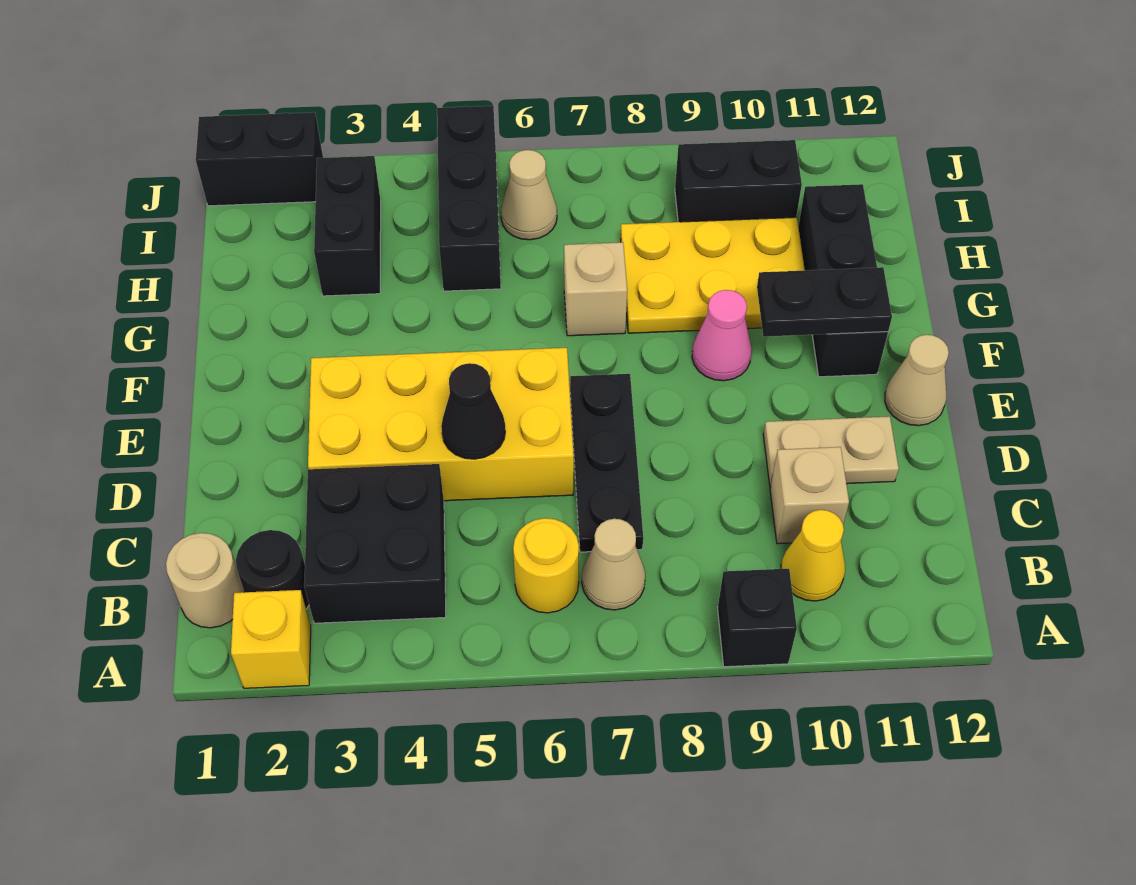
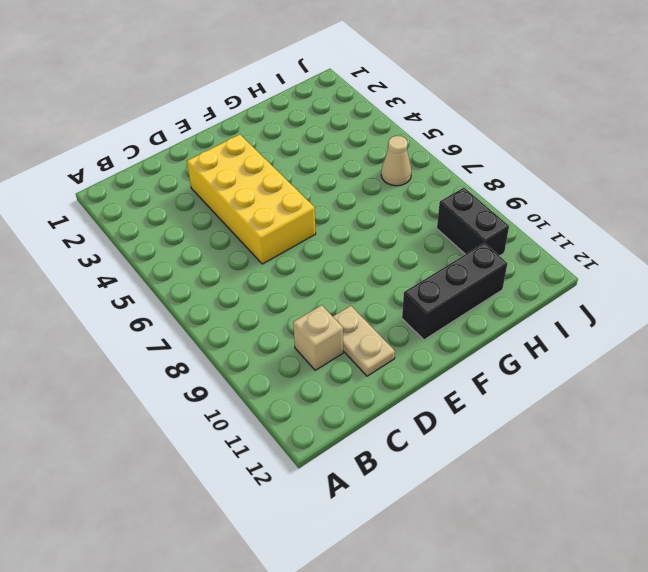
none -> yellow brick A2 level 1
none -> black brick A9 level 1
none -> tan round brick B1 level 1

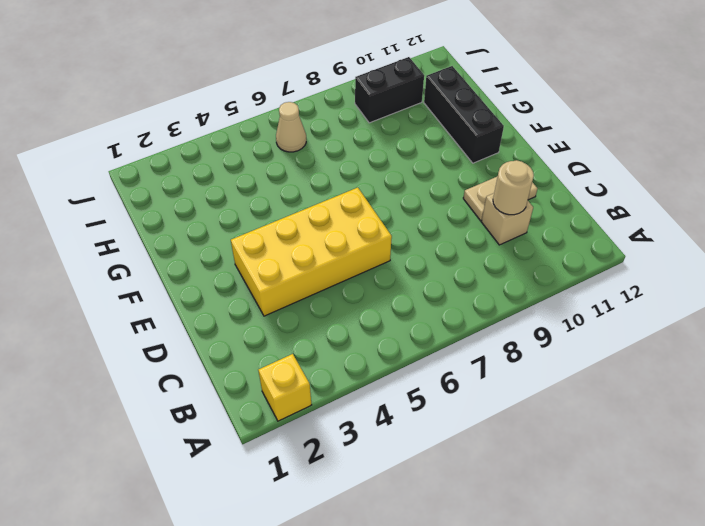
tan round brick C10 level 2 -> tan round brick B1 level 1
none -> black brick A9 level 1
none -> black round brick B2 level 1
none -> black brick B3:C4 level 1

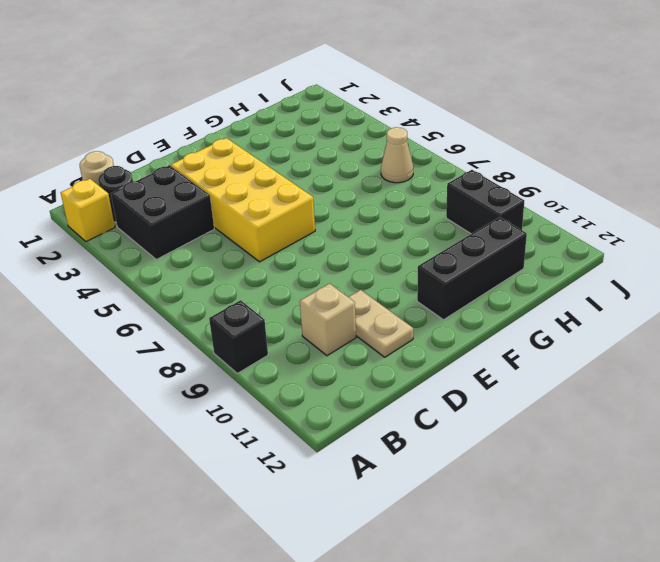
none -> yellow round brick B6 level 1
none -> tan cone B7 level 1
none -> yellow cone B10 level 1

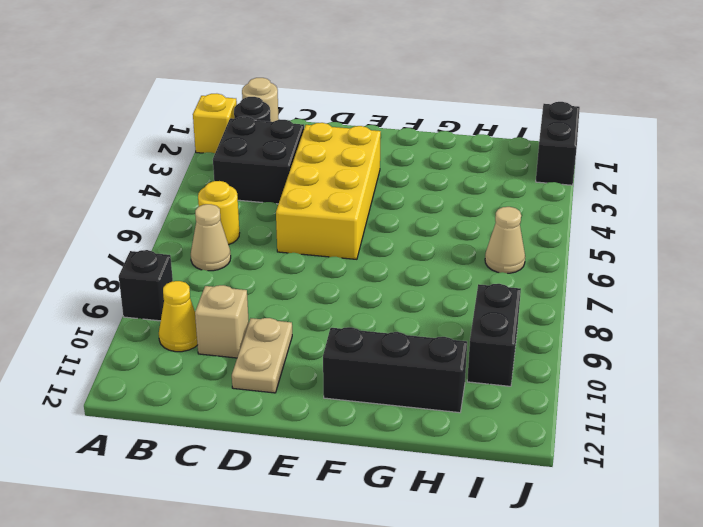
none -> black plate C7:E7 level 1
none -> tan cone E12 level 1
none -> pink cone F9 level 1

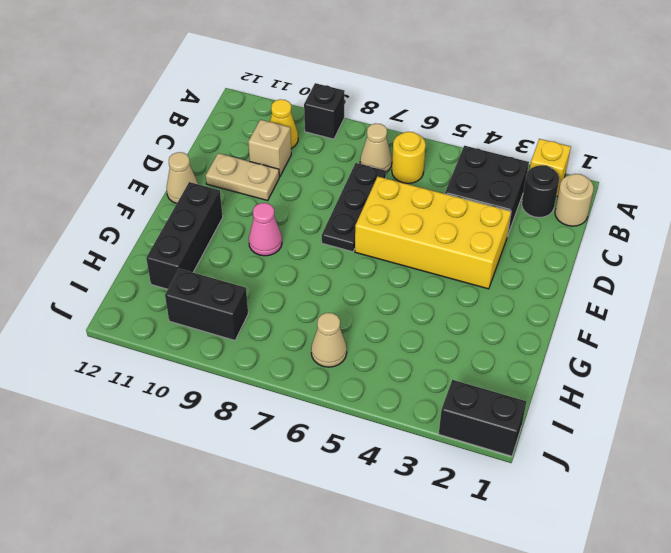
none -> tan brick G7 level 1
none -> yellow plate G8:H10 level 1
none -> black brick H3:I3 level 1

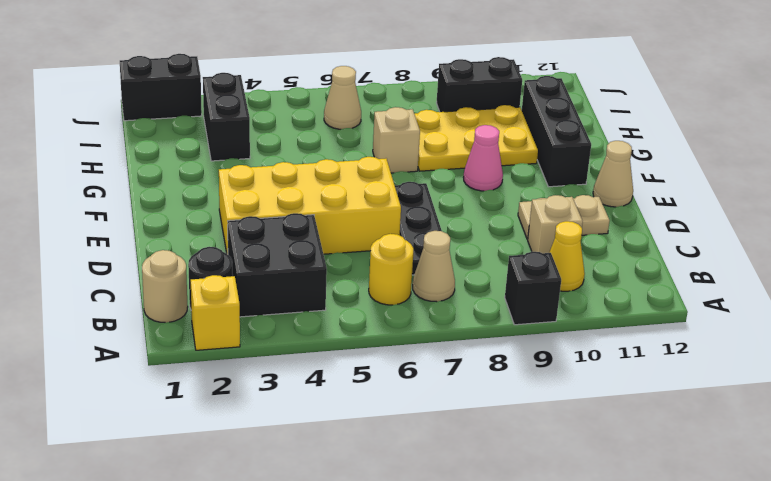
none -> black brick H5:J5 level 1
none -> black cone D5 level 2
none -> black plate F10:F11 level 2

